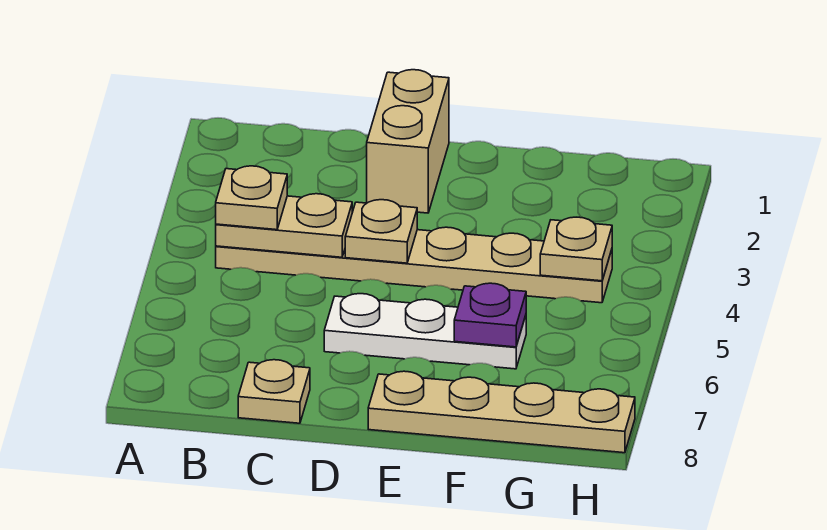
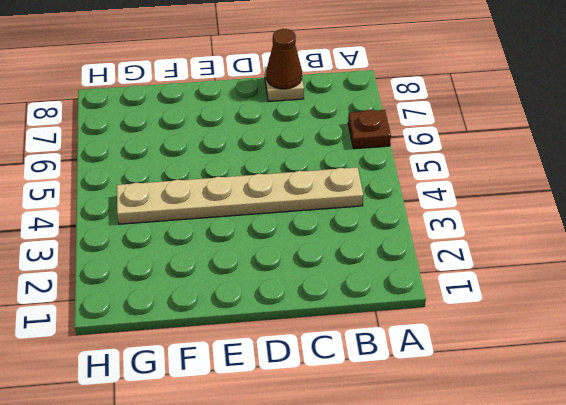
brown plate A6 level 1 -> none
brown cone C8 level 2 -> none
none -> tan brick D1:D2 level 1
none -> white plate D6:F6 level 1

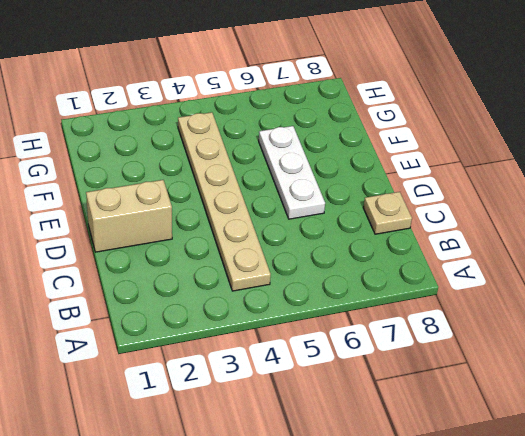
none -> tan plate E8:H8 level 1
none -> tan plate B4:C4 level 2

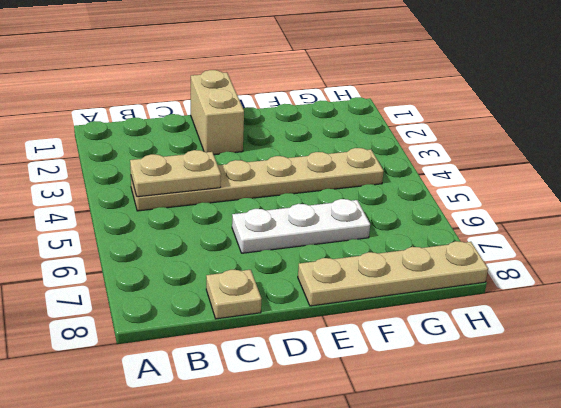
none -> tan plate D4 level 2
none -> purple plate F6 level 2

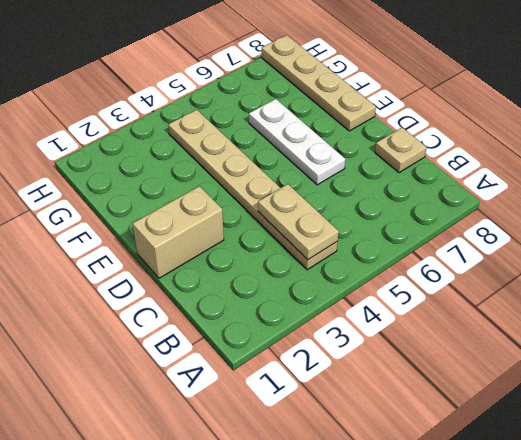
none -> tan plate D4 level 2
none -> purple plate F6 level 2

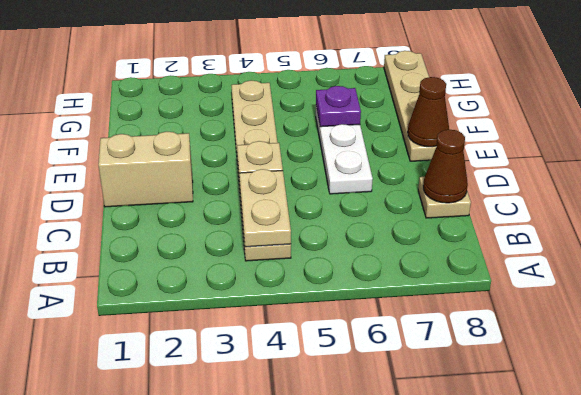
brown cone C8 level 2 -> none
brown cone E8 level 2 -> none
none -> tan plate G4 level 2
none -> tan plate B4 level 3

